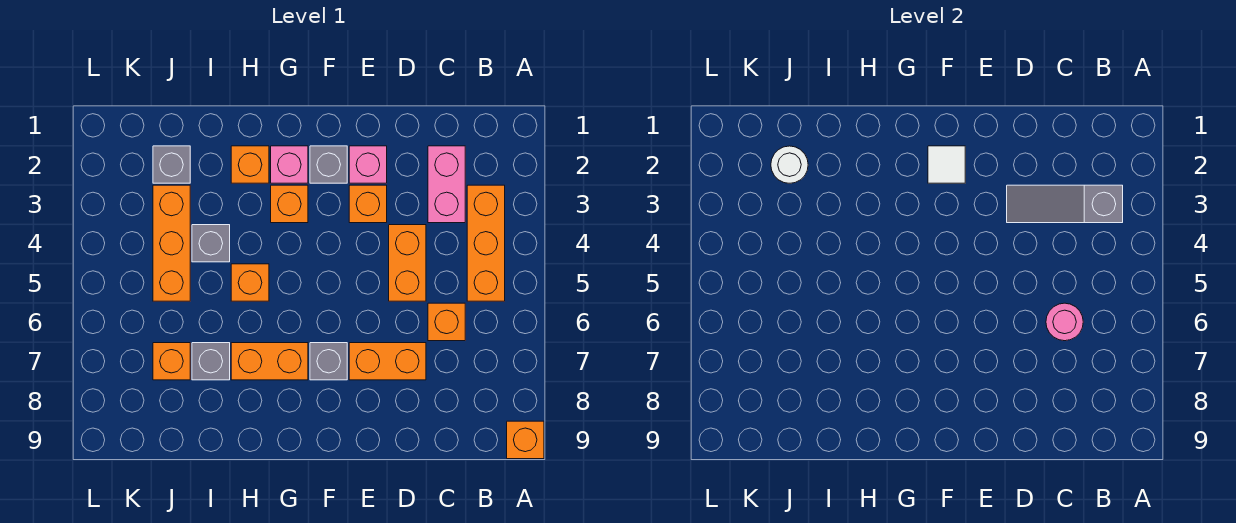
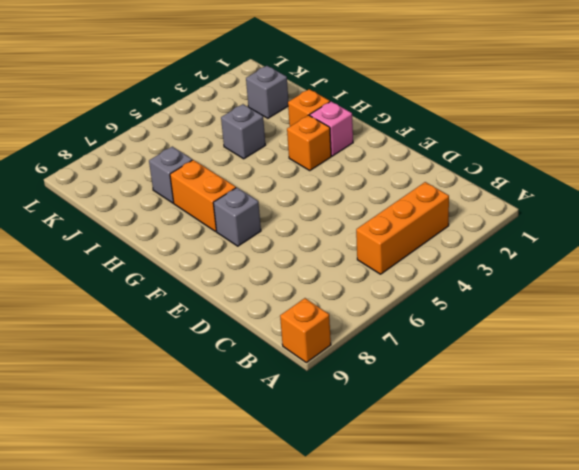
none -> pink brick C2:C3 level 1
none -> orange brick C6 level 1
none -> orange brick D4:D5 level 1

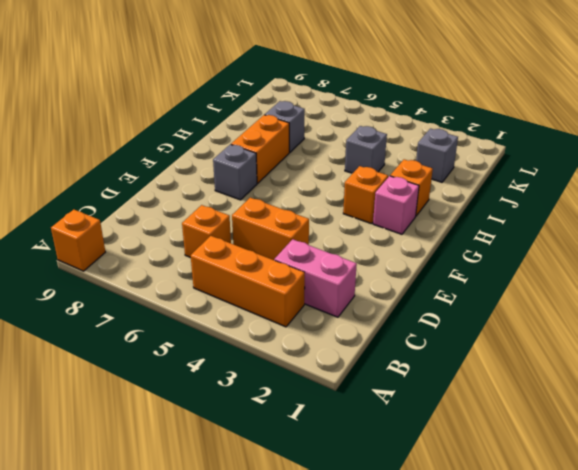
none -> orange brick D7:E7 level 1
none -> pink brick E2 level 1
none -> orange brick E3 level 1

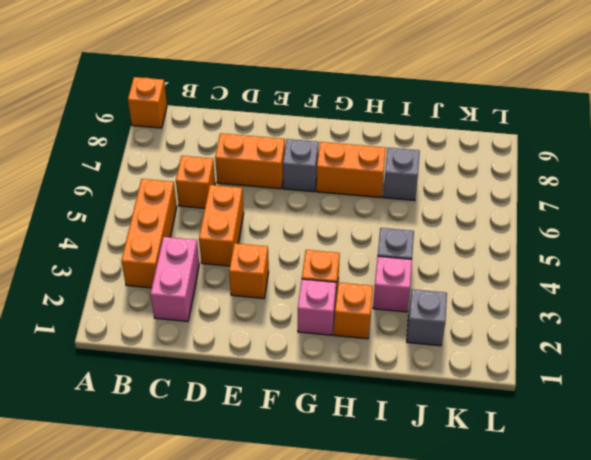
pink brick I3 level 1 -> pink brick E2 level 1
none -> grey brick F2 level 1
none -> orange brick H5 level 1
none -> orange brick J3:J5 level 1

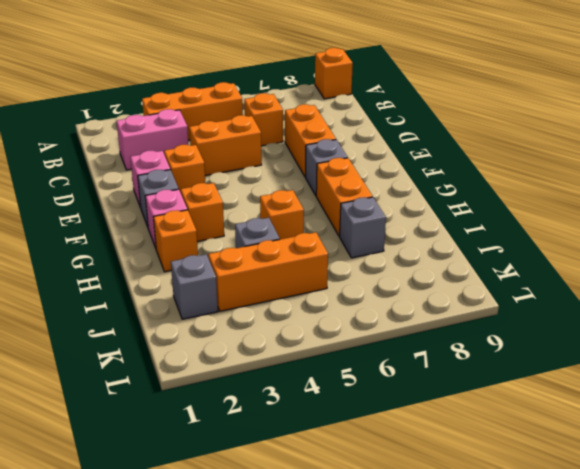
none -> orange brick J7 level 1
none -> grey slope B3:D3 level 2 top B
none -> pink round brick C6 level 2

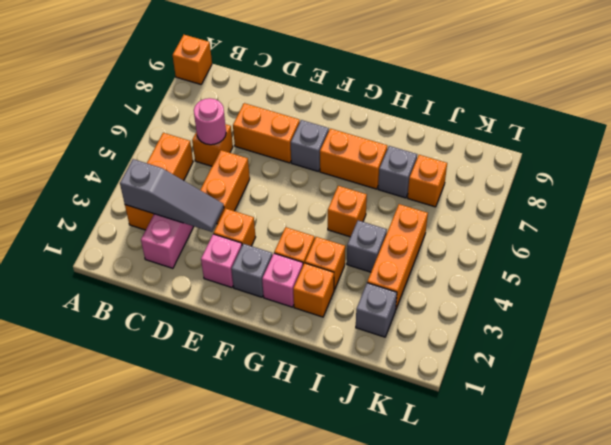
orange brick H3 level 1 -> none
none -> white tile F2 level 2
none -> white round brick J2 level 2

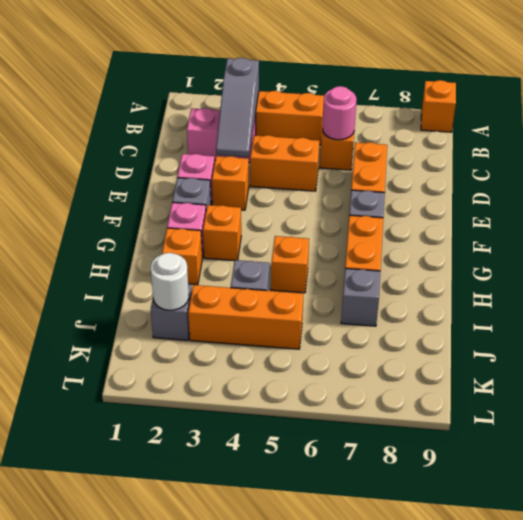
none -> orange brick J7 level 1
none -> white tile F2 level 2

